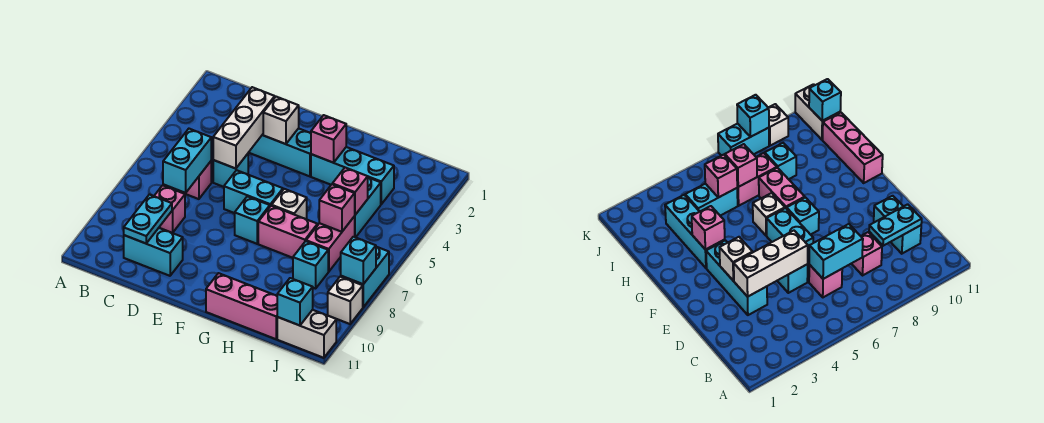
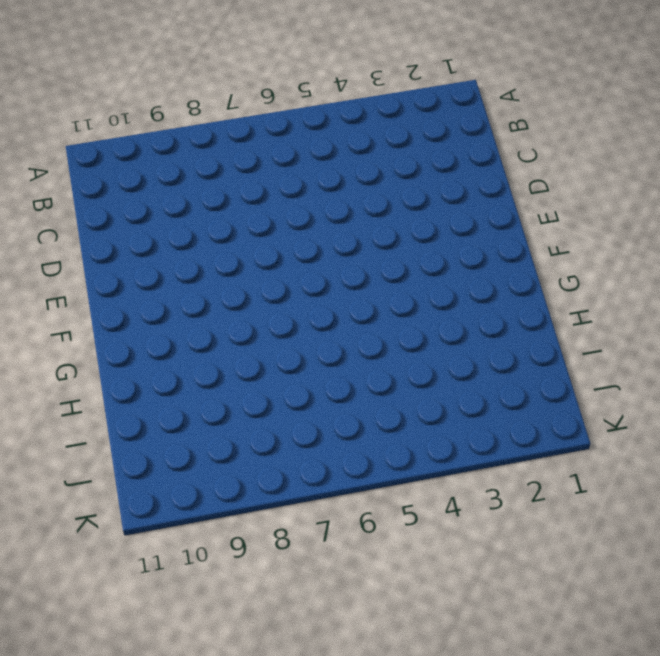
none -> pink brick C6 level 1
none -> pink brick C8 level 1
none -> cyan brick C10:D10 level 1

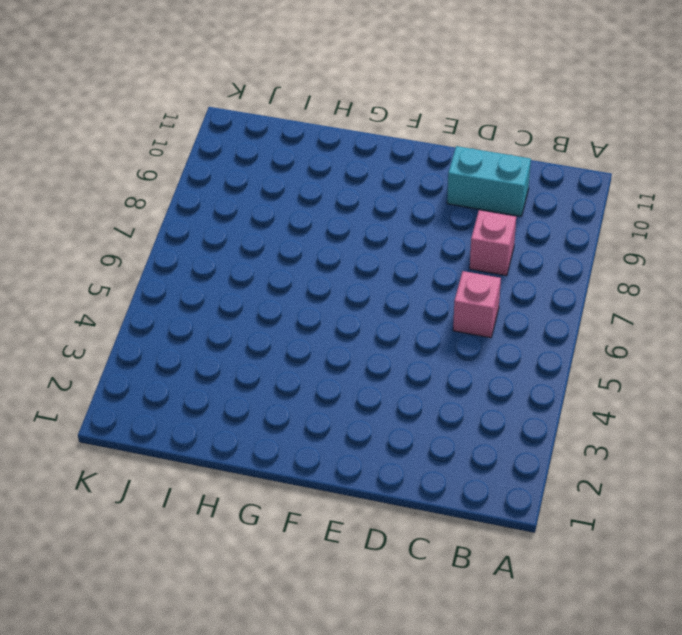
none -> cyan brick D3:F3 level 1
none -> cyan brick D5 level 1
none -> cyan brick E6:F6 level 1

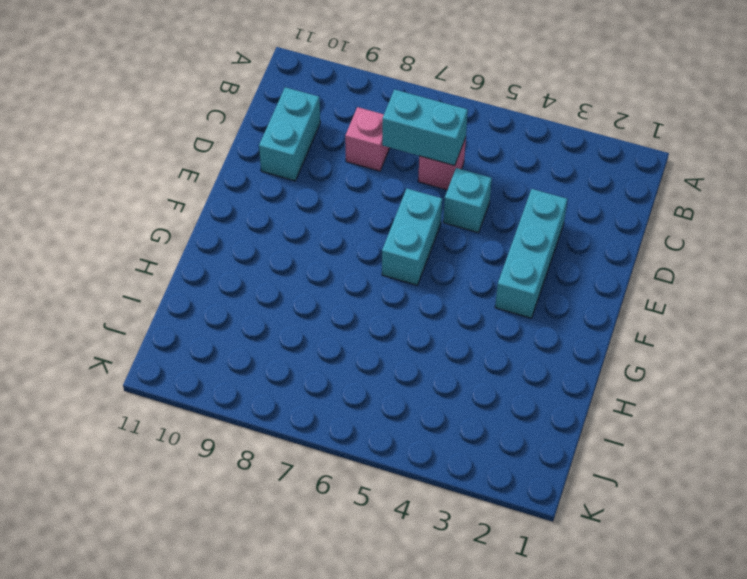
none -> cyan brick F7 level 1
none -> cyan brick G3:I3 level 1
none -> white brick G6 level 1

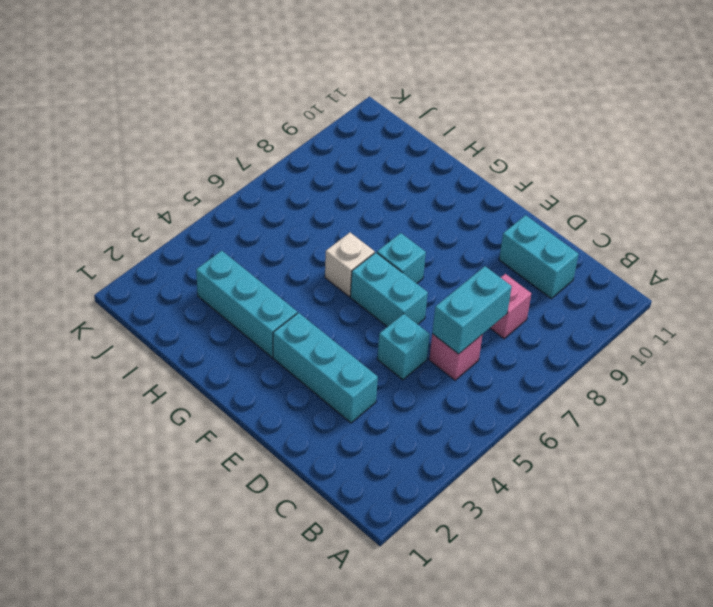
none -> pink brick G7:H7 level 1
none -> pink brick G11:I11 level 1
none -> cyan brick I4:I5 level 1

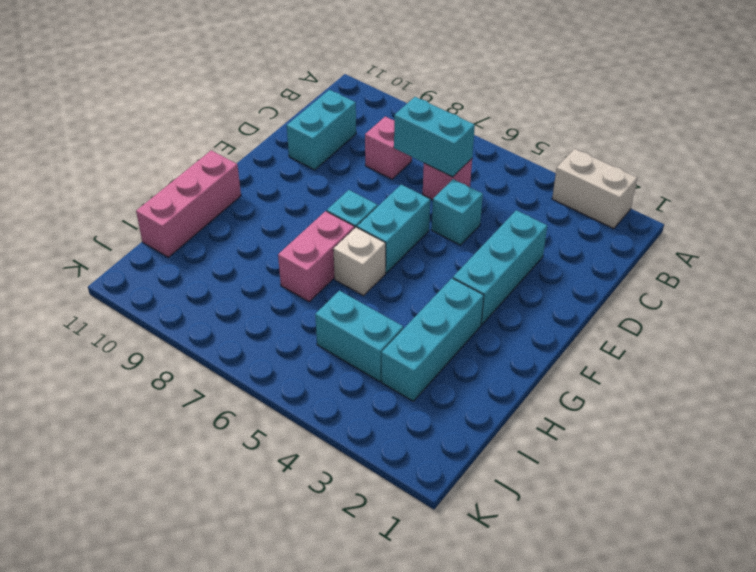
white brick A2:A3 level 1 -> white brick J11:K11 level 1
none -> pink brick I6:I7 level 1
none -> cyan brick I8 level 1
none -> cyan brick K7:K8 level 1

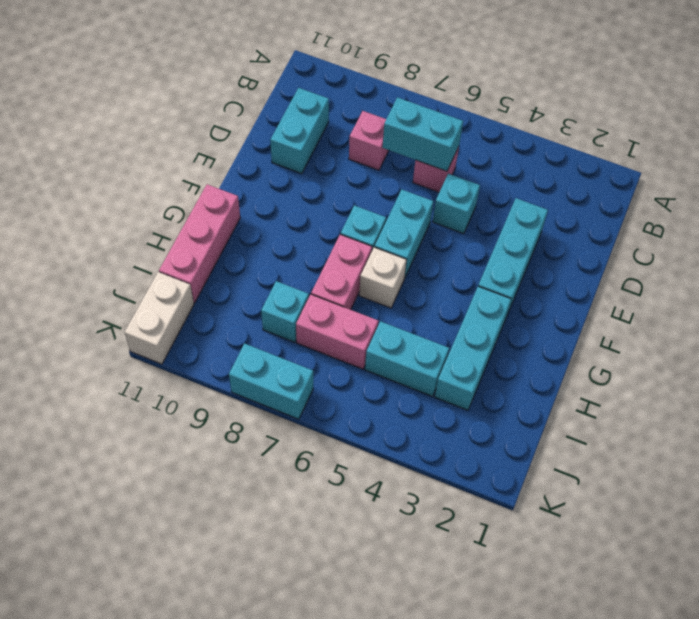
none -> white brick K9 level 1
none -> cyan plate C9:C10 level 2
none -> white brick D3:D5 level 2

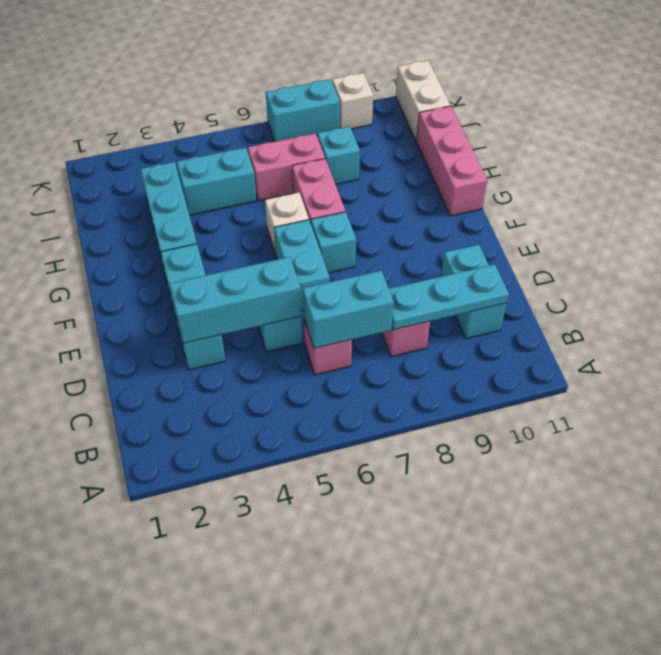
cyan plate C8:C10 level 2 -> cyan plate C9:C10 level 2
cyan brick D3:D5 level 2 -> white brick D3:D5 level 2
none -> white brick E3 level 2
none -> pink brick G3 level 2
none -> pink brick I5 level 2

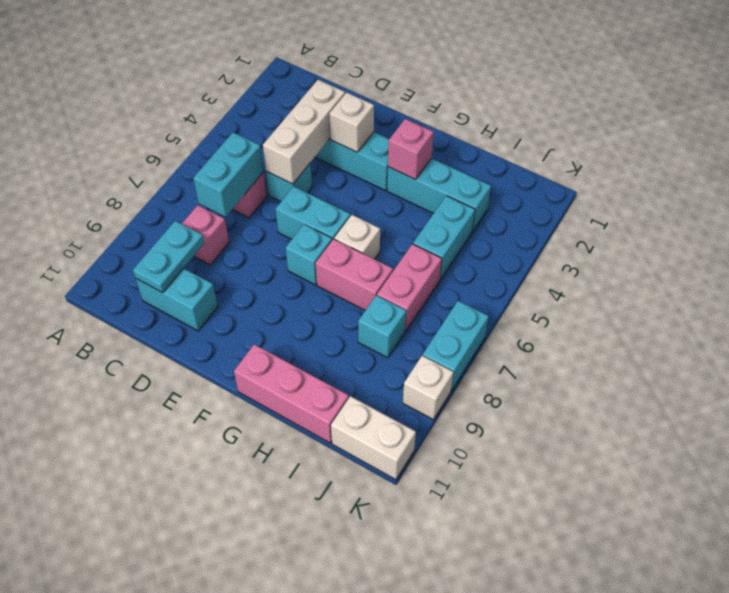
none -> pink brick I5 level 2
none -> pink brick I6 level 2
none -> cyan brick J11 level 2

